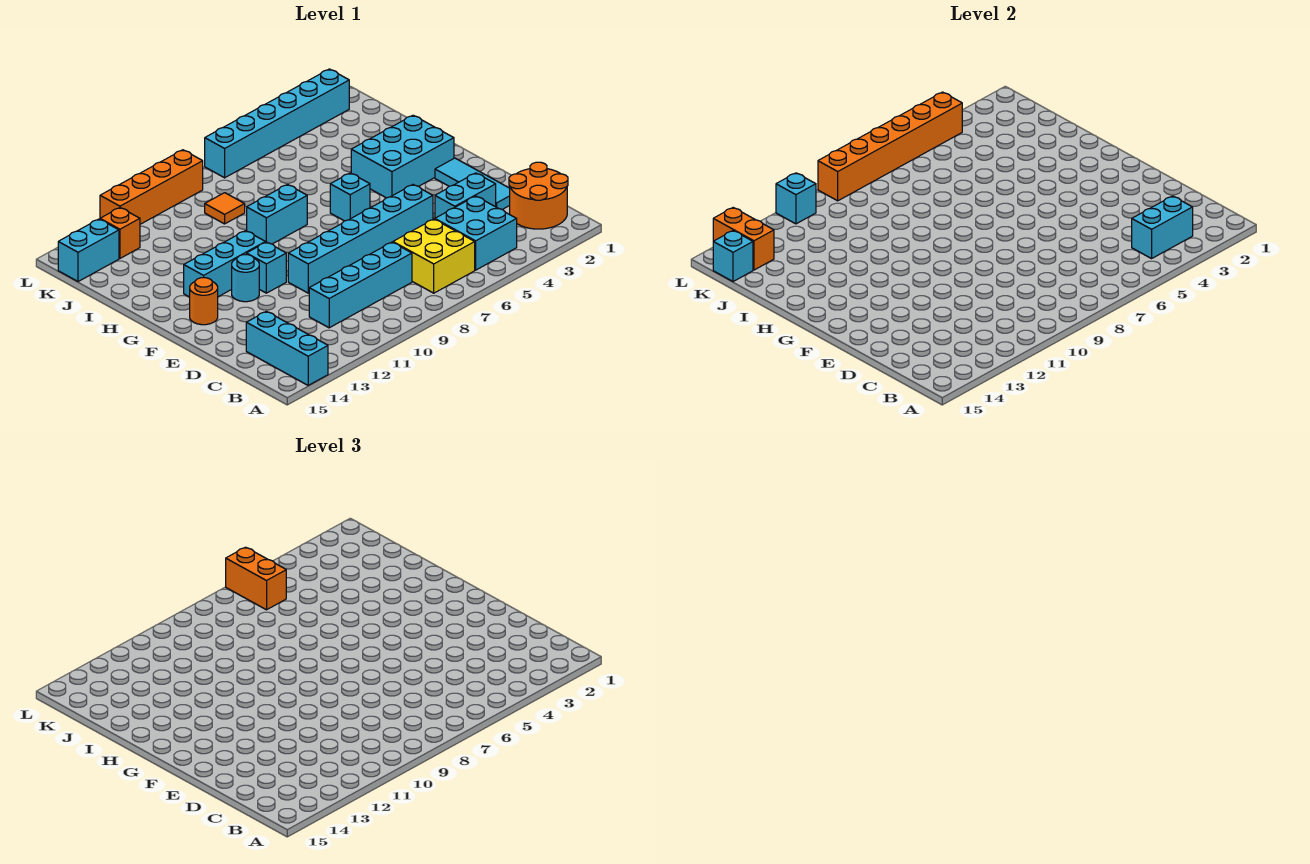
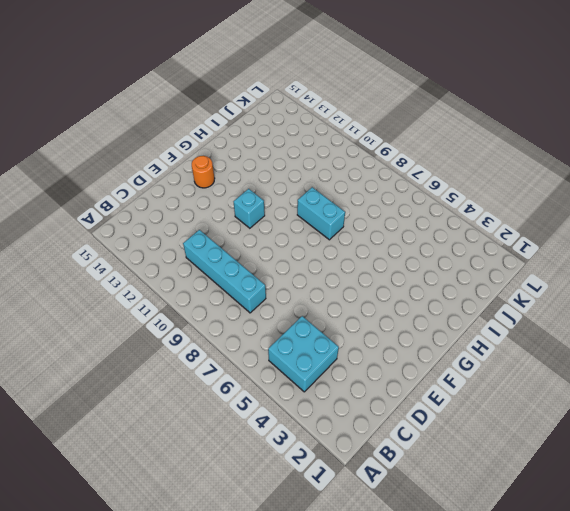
none -> cyan brick A14:C14 level 1
none -> orange round brick B1:C2 level 1
none -> yellow brick B6:C7 level 1

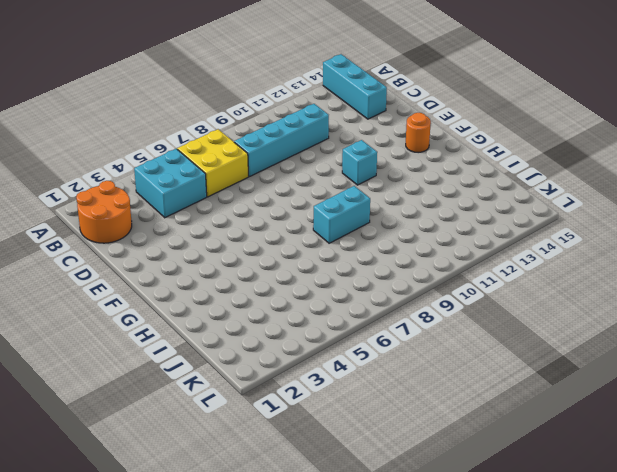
none -> cyan tile D2:F2 level 1
none -> cyan brick D3:D4 level 1
none -> cyan brick E5:E10 level 1

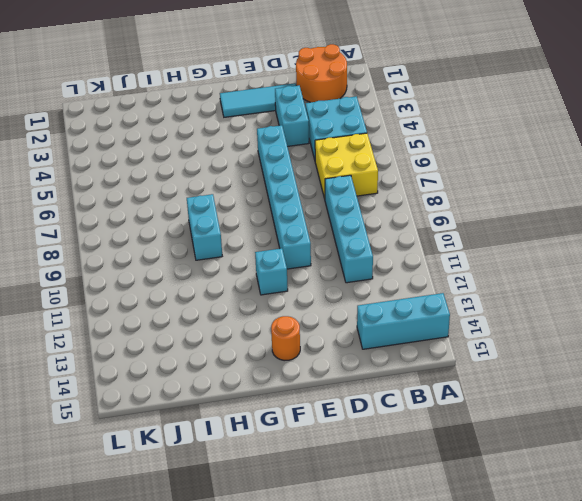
none -> cyan round brick F12 level 1
none -> cyan brick G2:H4 level 1
none -> cyan brick G6 level 1

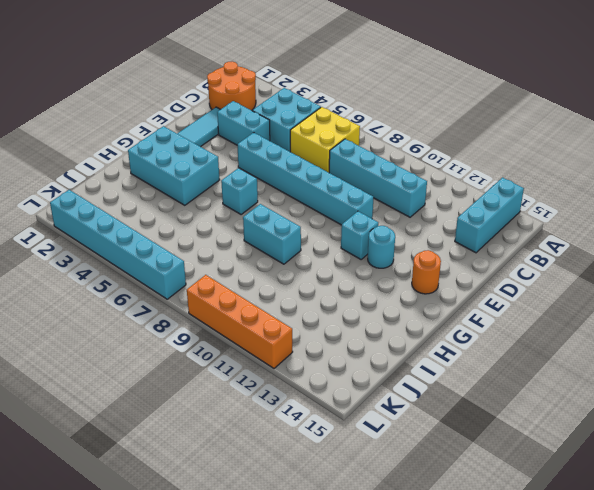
none -> cyan brick G11:G13 level 1
none -> orange tile J9 level 1
none -> orange brick K13 level 1

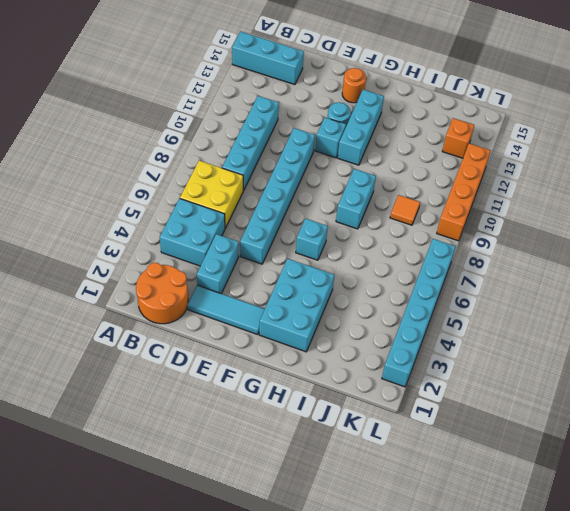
none -> cyan brick K14:K15 level 1
none -> cyan brick B3:B4 level 2
none -> orange brick K14:L14 level 2

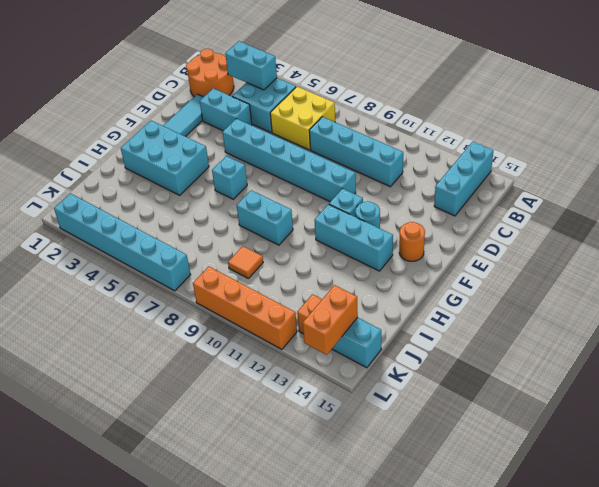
none -> cyan brick K15 level 2
none -> orange brick L4:L9 level 2
none -> cyan brick L11 level 2

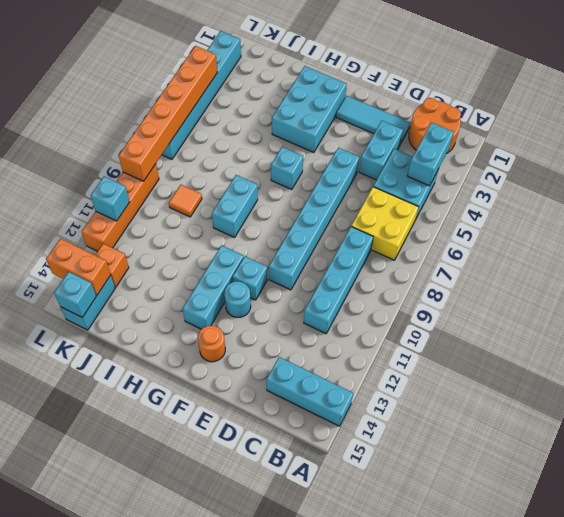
none -> orange brick K6:L6 level 3

